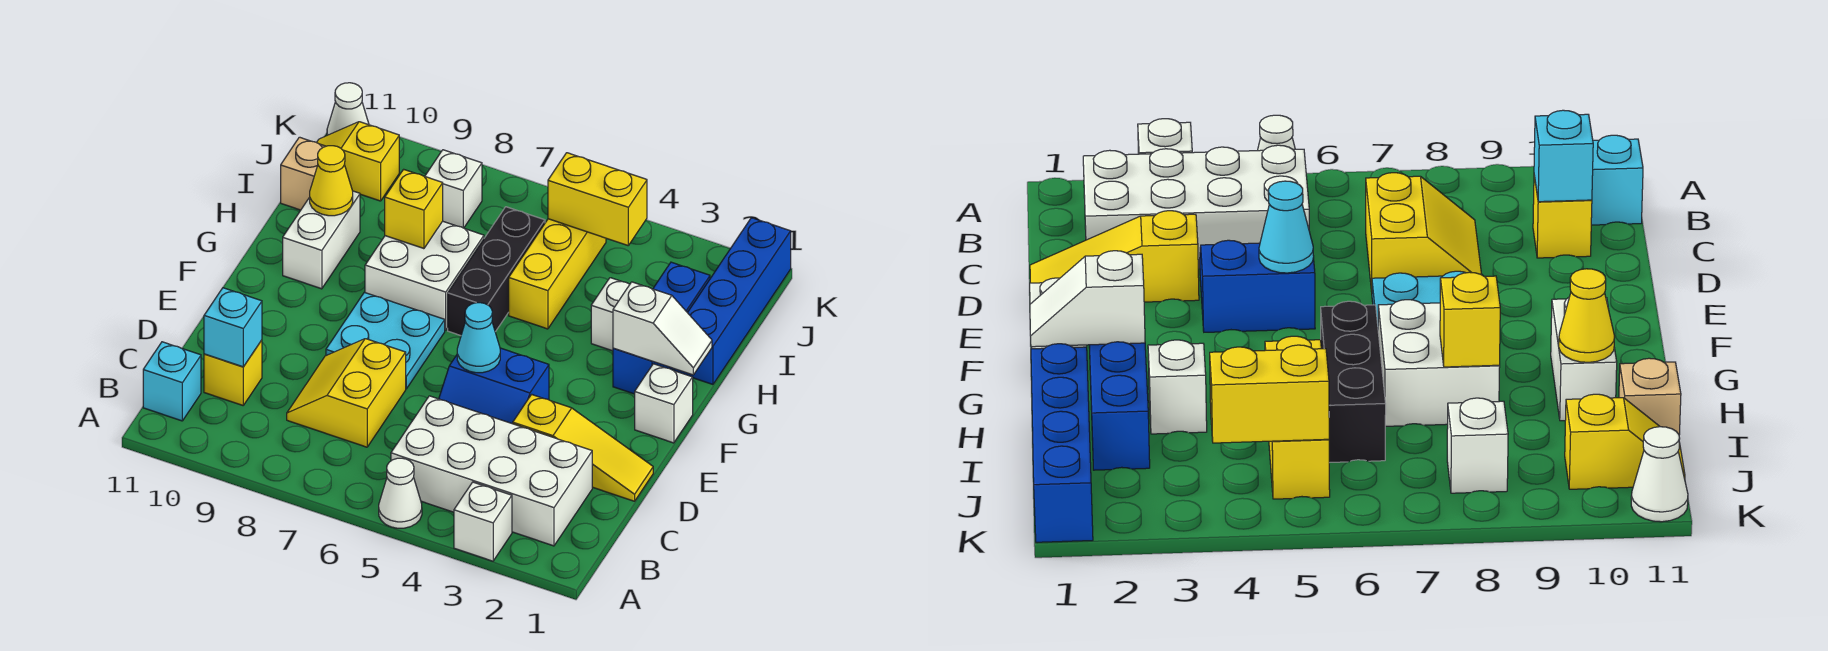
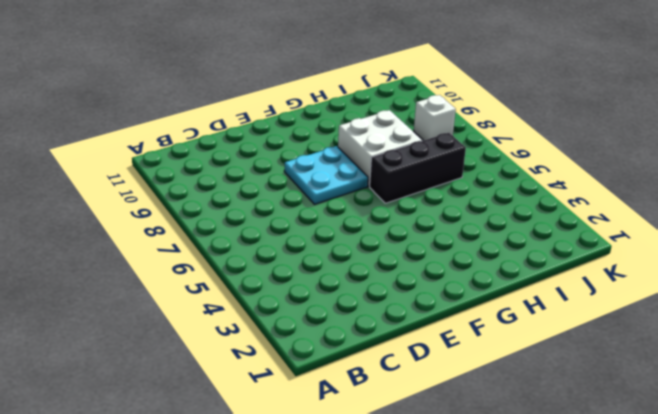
none -> white brick A3 level 1
none -> white cone A5 level 1
none -> white brick B2:C5 level 1

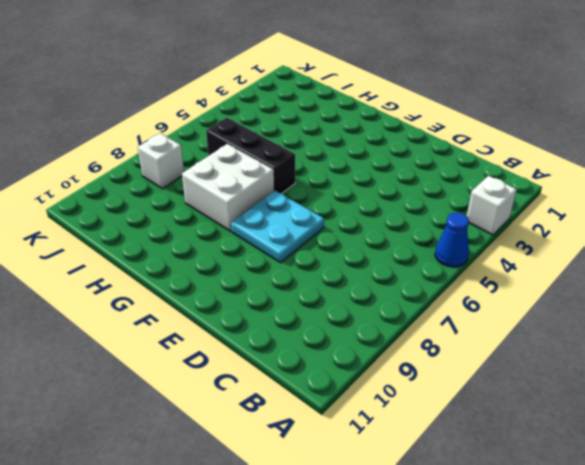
blue cone A5 level 1 -> white cone A5 level 1
none -> white brick B2:C5 level 1
none -> cyan brick B11 level 1
none -> yellow slope C7:D8 level 1 top 7

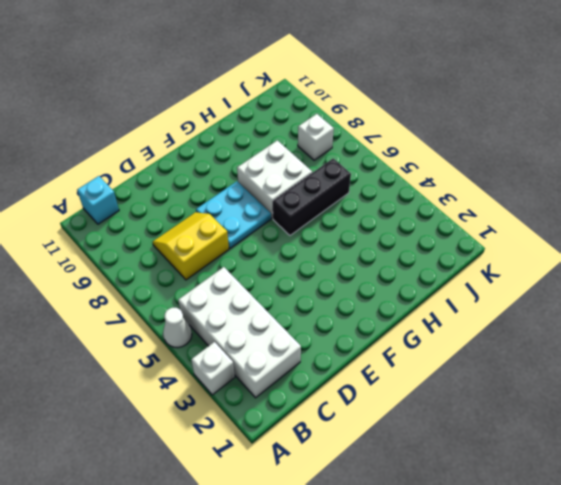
none -> yellow brick C10 level 1
none -> yellow slope D1:D3 level 1 top 3
none -> blue slope D4:E5 level 1 top E

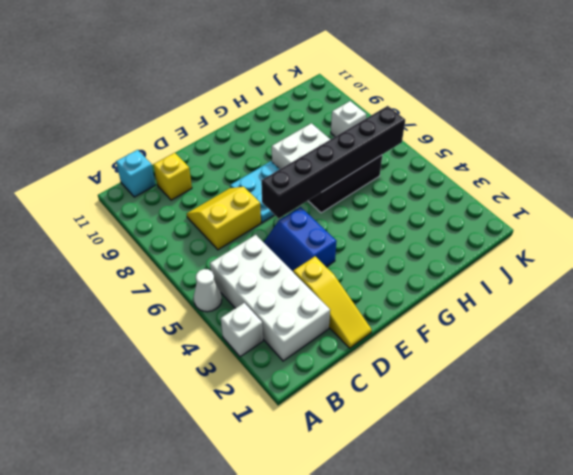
black brick E6:J6 level 2 -> none
none -> white brick F1 level 1
none -> blue brick G2:I2 level 1
none -> white brick G10:H10 level 1

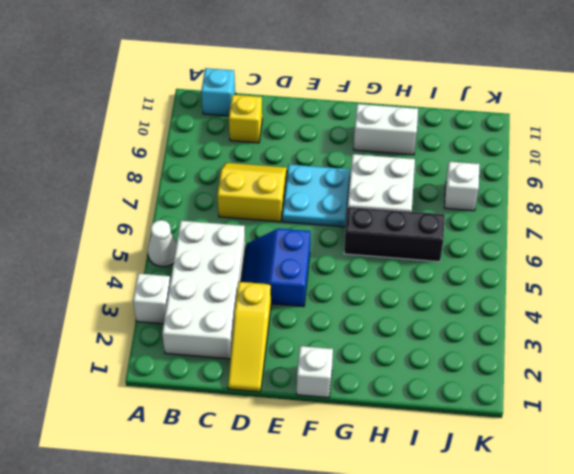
none -> blue brick G2:I2 level 1
none -> blue brick H1:K1 level 1
none -> white brick H3 level 1

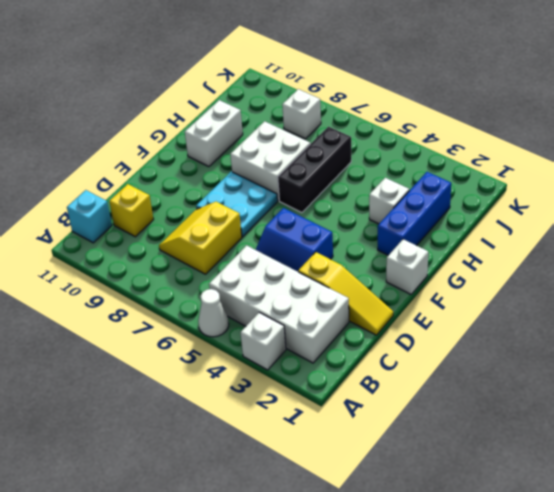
none -> blue brick H1:K1 level 1
none -> yellow brick H5:J5 level 1
none -> tan brick I11 level 1

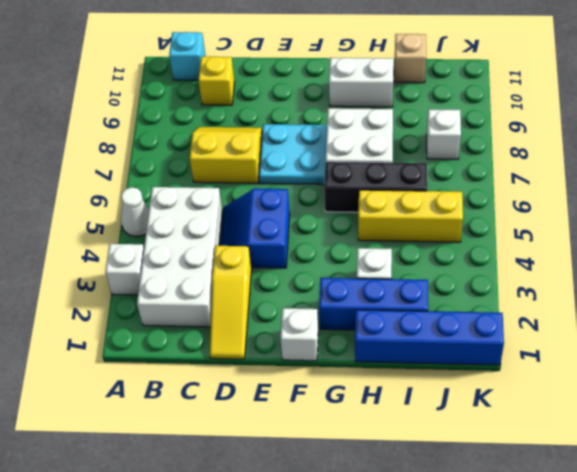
none -> yellow slope J10:J11 level 1 top 10
none -> white cone K11 level 1
none -> cyan brick C10 level 2

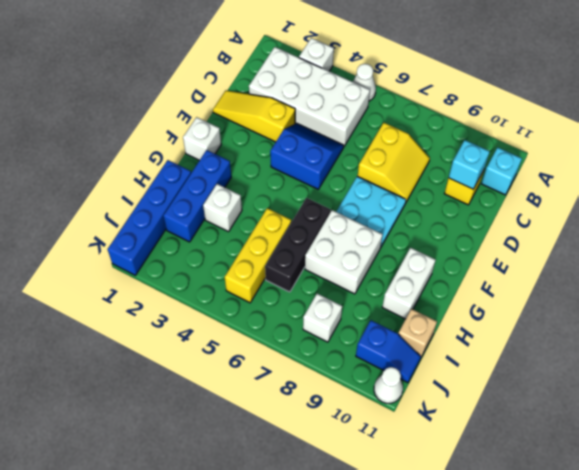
blue slope J10:J11 level 1 top 10 -> yellow slope J10:J11 level 1 top 10
none -> cyan cone E5 level 2
none -> white slope G1:G2 level 2 top 2
none -> yellow brick H8 level 2

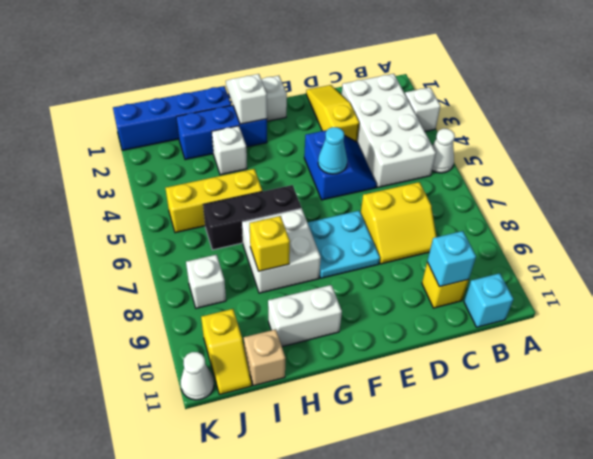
none -> yellow cone H10 level 2
none -> yellow brick J4:J5 level 2

